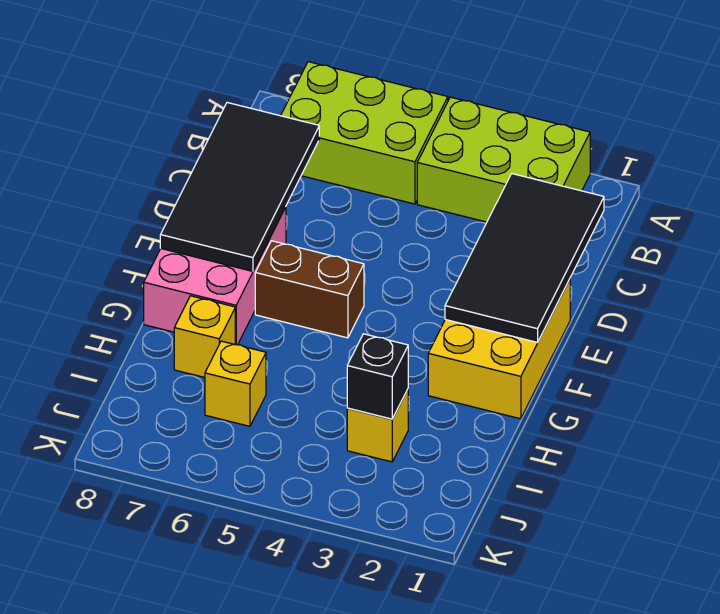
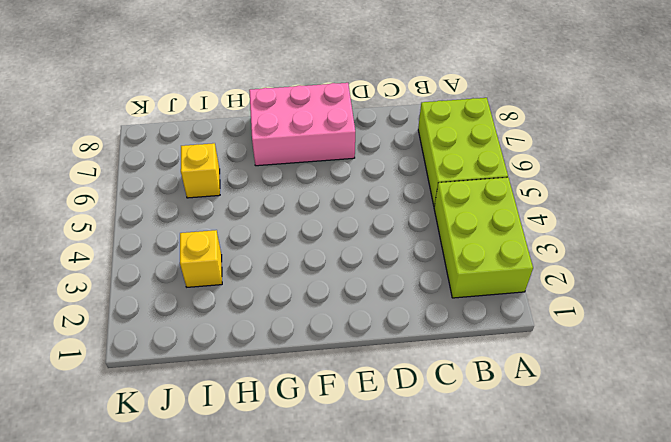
none -> yellow brick E1:G2 level 1
none -> brown brick F5:F6 level 1

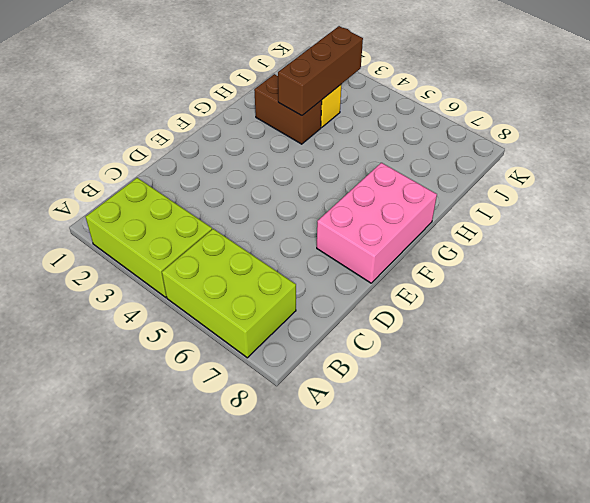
brown brick H2:H3 level 1 -> brown brick F5:F6 level 1
brown brick H3:J3 level 2 -> black brick I3 level 2
none -> yellow brick E1:G2 level 1
none -> yellow brick H7 level 1

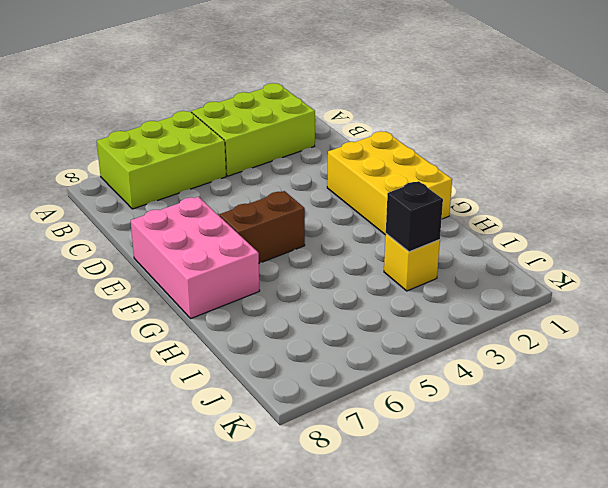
none -> yellow brick H7 level 1
none -> yellow brick I6 level 1

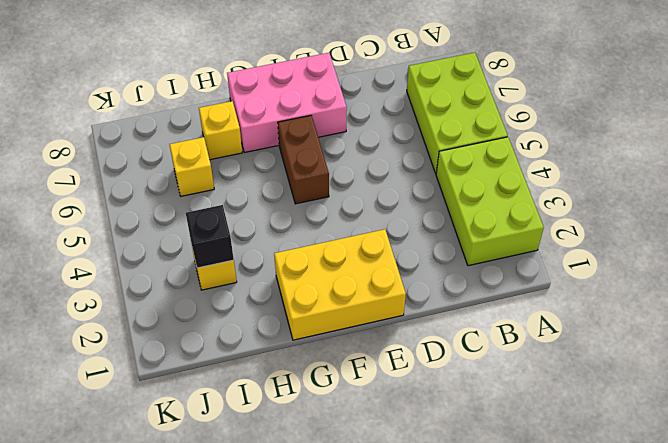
none -> black tile C1:F2 level 2
none -> black tile C7:F8 level 2

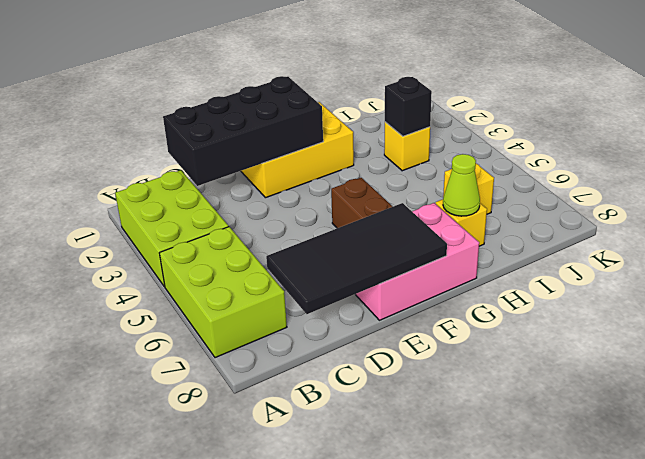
black brick C1:F2 level 2 -> black tile C1:F2 level 2
lime cone H7 level 2 -> none

